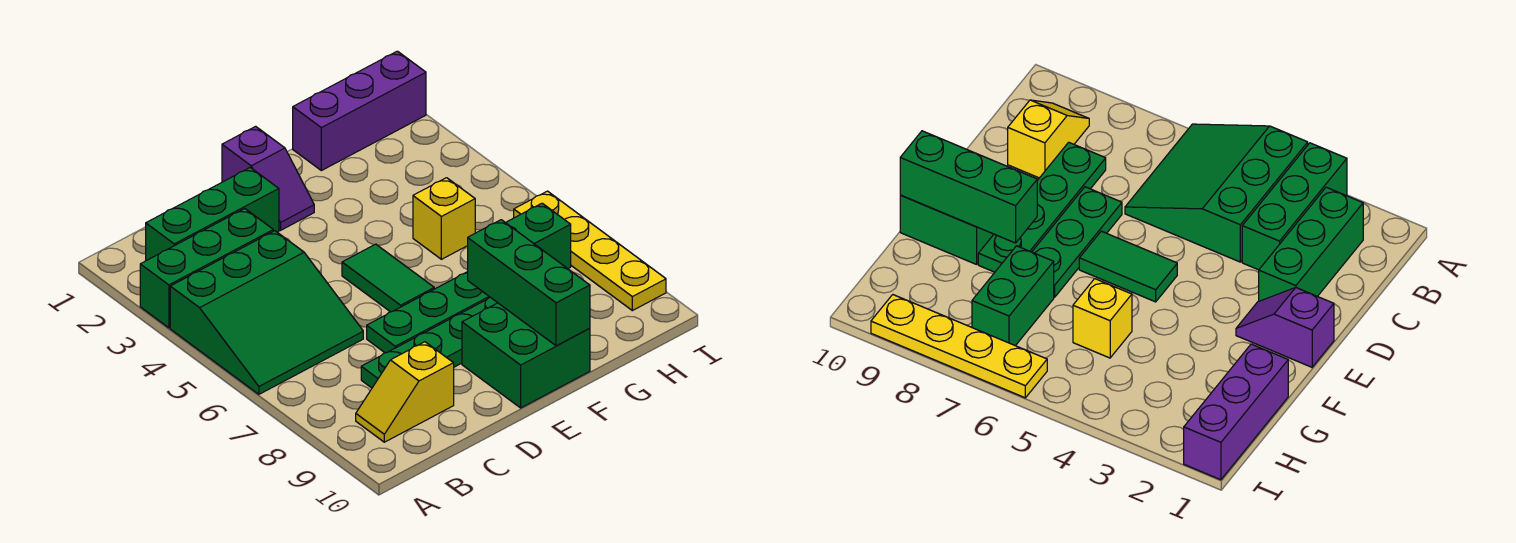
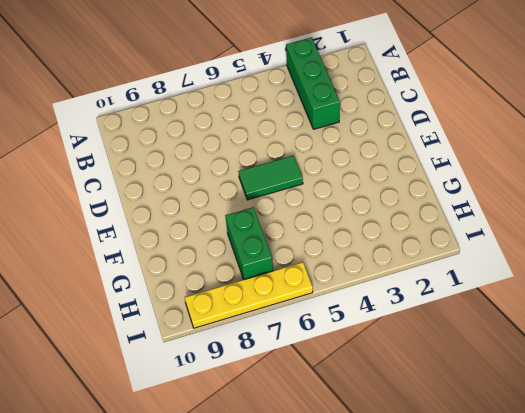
none -> green slope A4:C6 level 1 top 4
none -> green brick B2:D2 level 1
none -> yellow slope B9:C9 level 1 top C

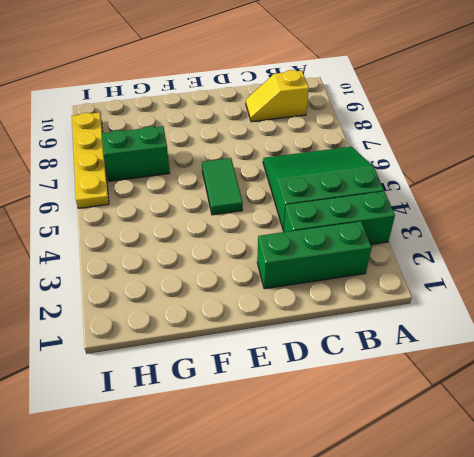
yellow slope B9:C9 level 1 top B -> yellow slope B9:C9 level 1 top C
none -> green plate C8:F8 level 1
none -> green plate D7:F7 level 1
none -> purple slope E1:E2 level 1 top 1

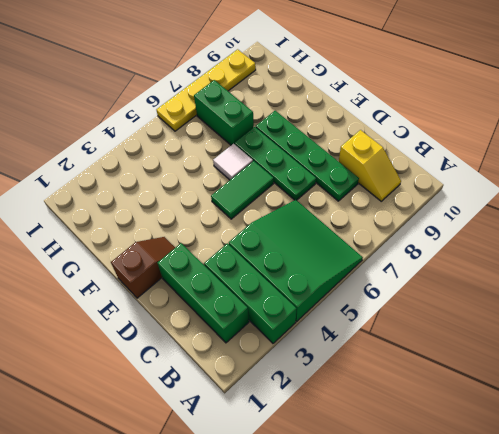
brown slope E1:E2 level 1 top 1 -> purple slope E1:E2 level 1 top 1
white tile F6 level 1 -> none
none -> green brick E9:F10 level 1
none -> purple brick G1:I1 level 1
none -> yellow brick G5 level 1

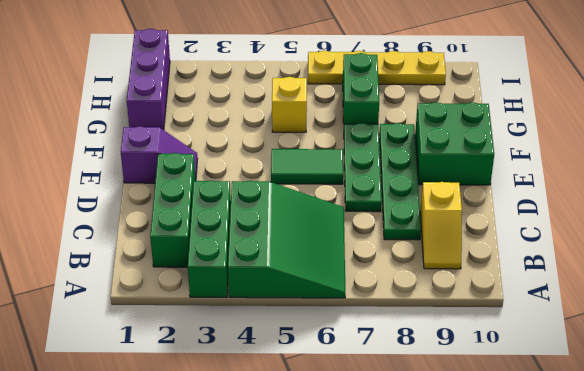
none -> green brick F8:F10 level 2

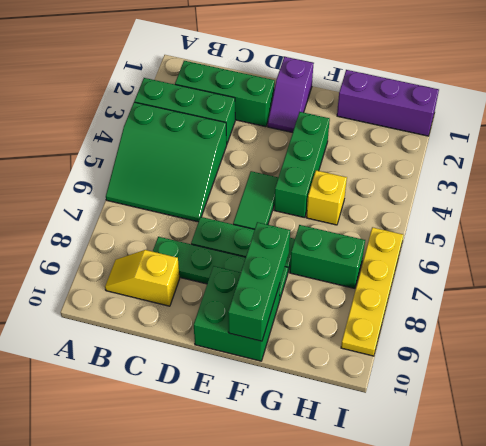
green brick F3:F5 level 1 -> none

